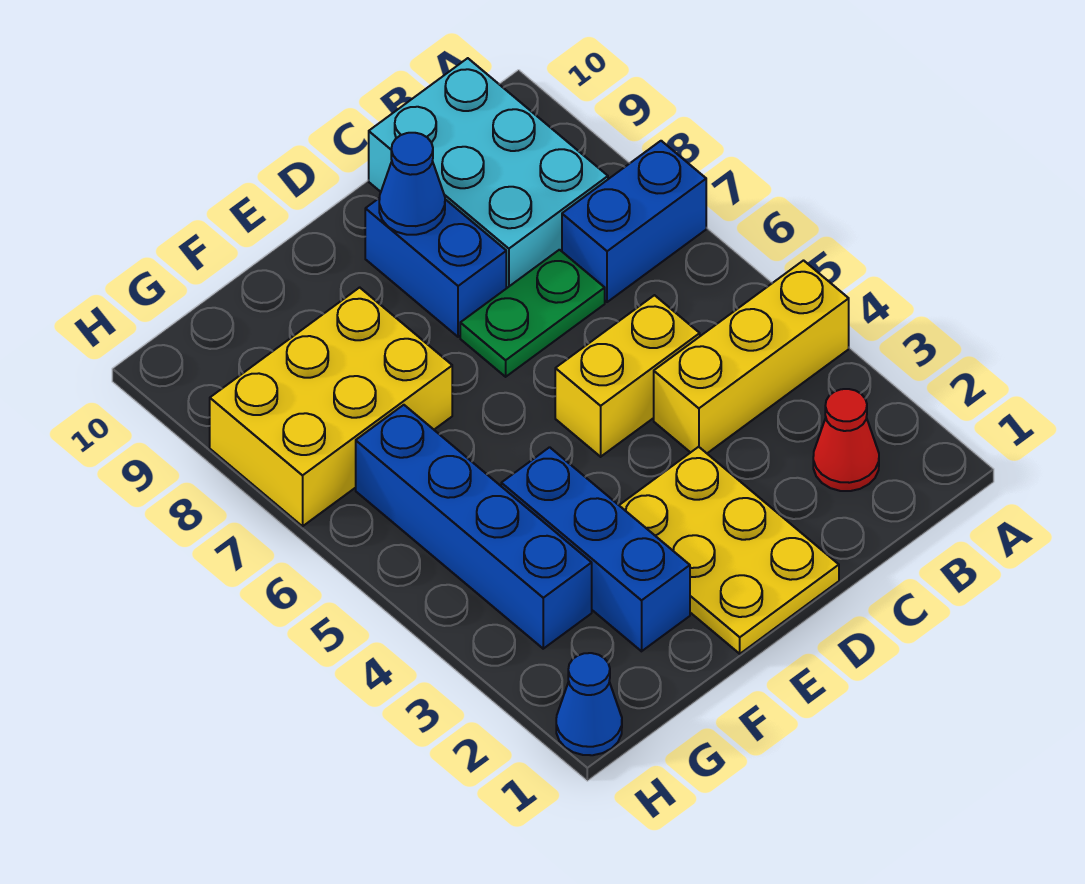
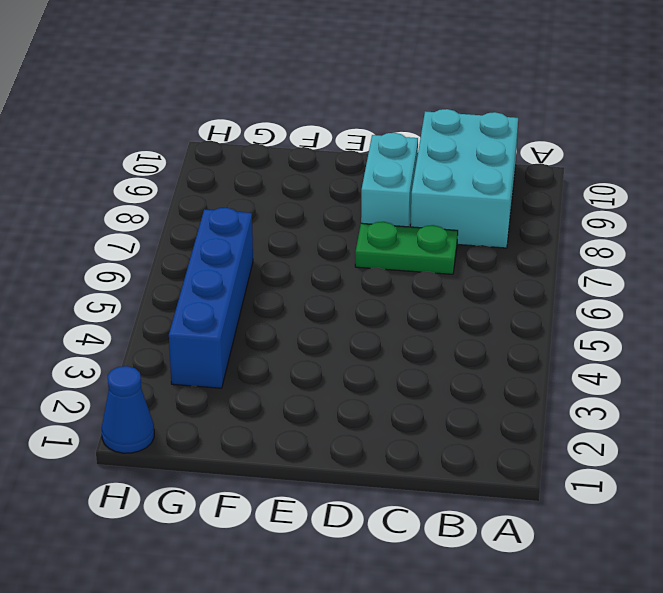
cyan brick D8:D9 level 1 -> blue brick D8:D9 level 1
none -> yellow brick A4:C4 level 1
none -> blue brick A7:B7 level 1
none -> red cone B2 level 1

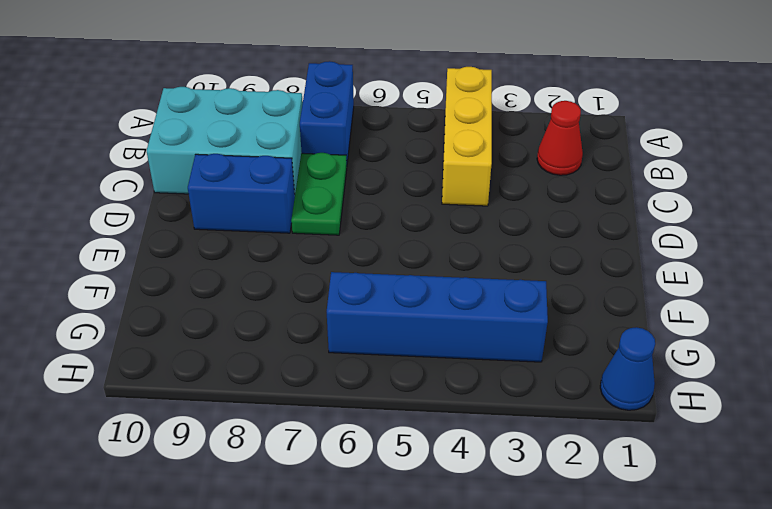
none -> yellow brick C5:D5 level 1
none -> yellow plate D1:E3 level 1
none -> blue brick F2:F4 level 1

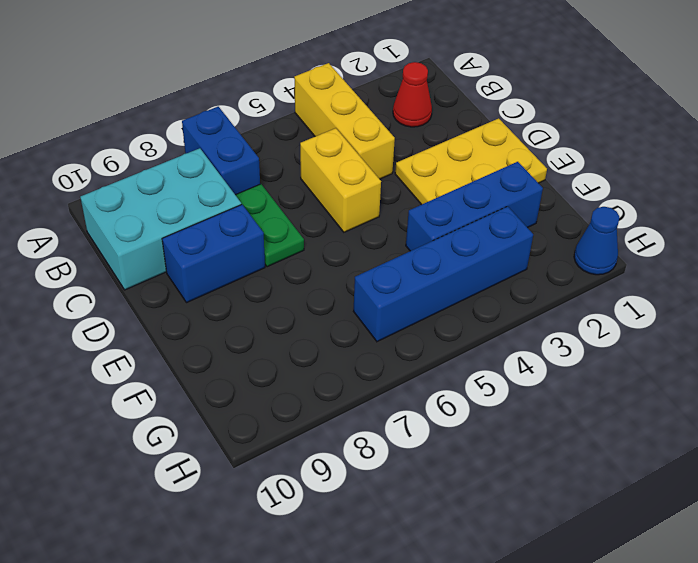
none -> yellow brick F7:H8 level 1
none -> blue cone D9 level 2

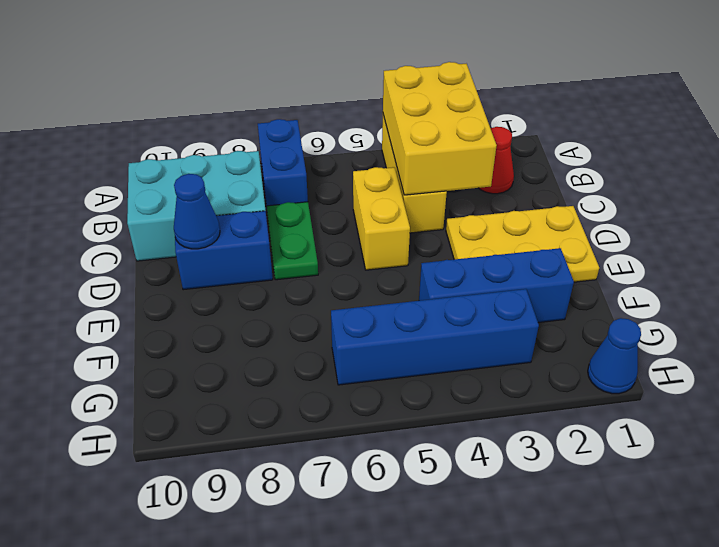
yellow brick A3:C4 level 2 -> yellow brick F7:H8 level 1

